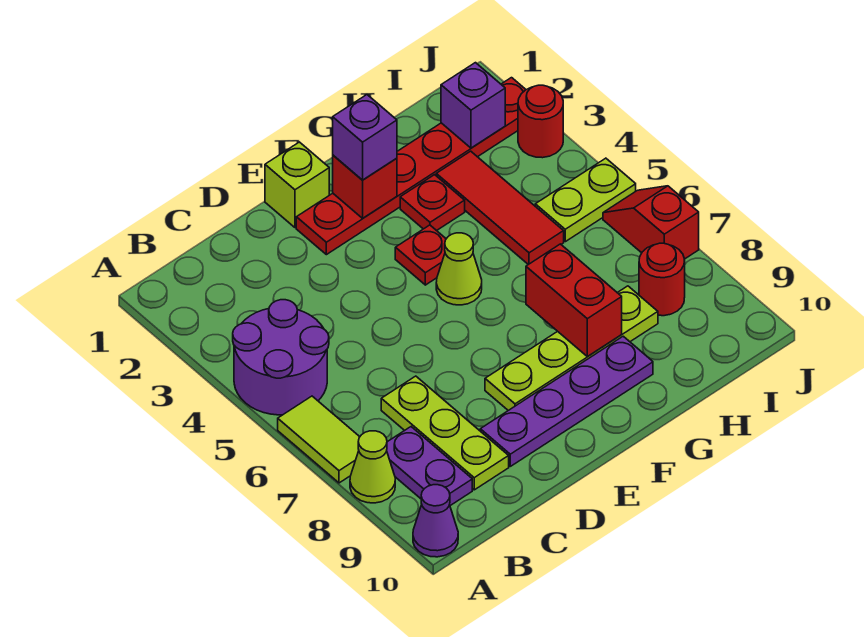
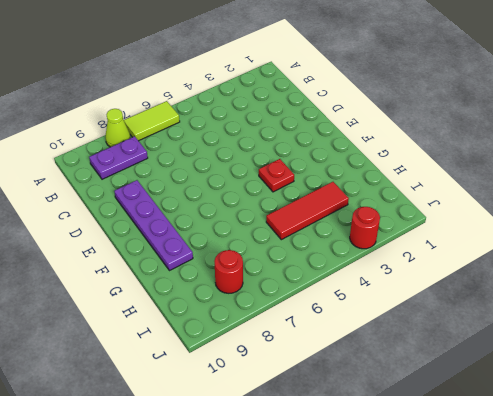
none -> purple round brick A4:B5 level 1
none -> purple cone A10 level 1
none -> lime plate C7:C9 level 1

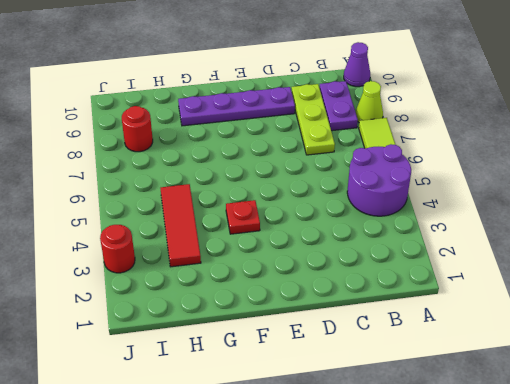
none -> lime brick E1 level 1
none -> red plate E2:J2 level 1
none -> lime plate E8:H8 level 1

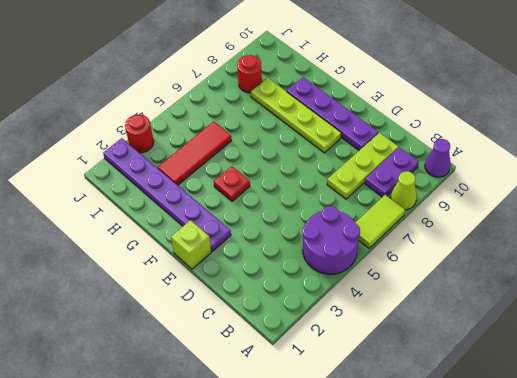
purple plate E2:J2 level 1 -> red plate E2:J2 level 1
none -> lime cone F5 level 1
none -> red plate G3 level 1
none -> lime plate I5:J5 level 1

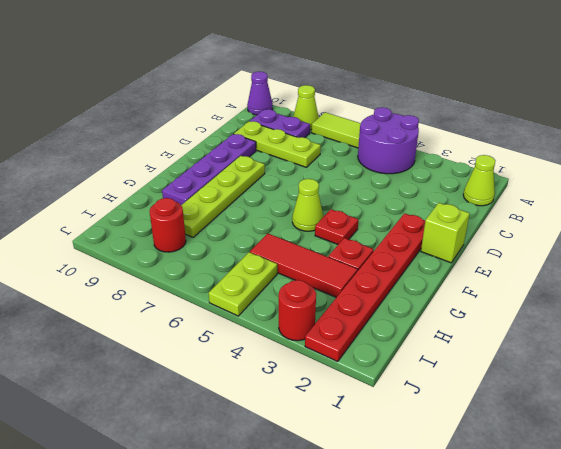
lime cone B1 level 1 -> none
none -> red slope J6:J7 level 1 top 7
none -> red brick F2 level 2
none -> red brick G7:G8 level 2

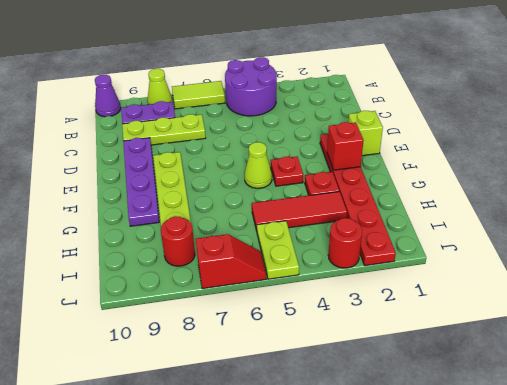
none -> red brick G7:G8 level 2
none -> purple brick I2 level 2
none -> purple brick F2 level 3

